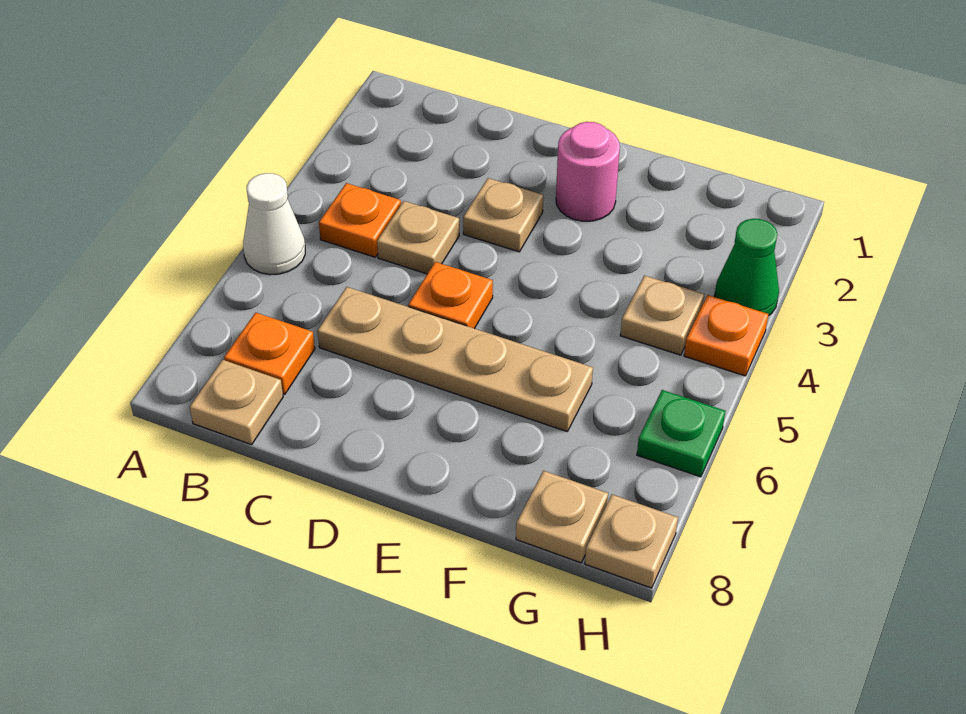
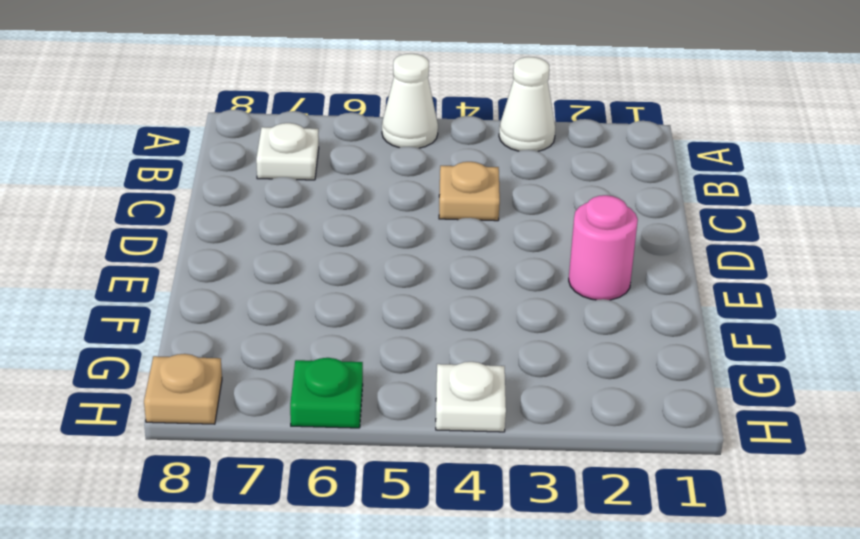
white cone A3 level 1 -> none
white plate B7 level 1 -> orange plate B7 level 1
white plate H4 level 1 -> orange plate H4 level 1
none -> orange plate B4 level 1
none -> tan plate B8 level 1
none -> tan plate C6:F6 level 1

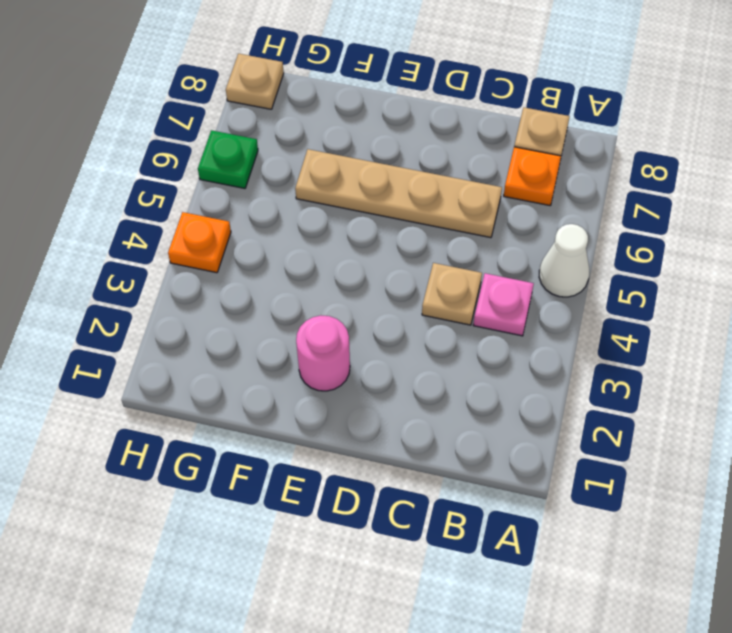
pink plate B4 level 1 -> orange plate B4 level 1
none -> tan plate D3 level 1
none -> orange plate D5 level 1
none -> tan plate G4 level 1

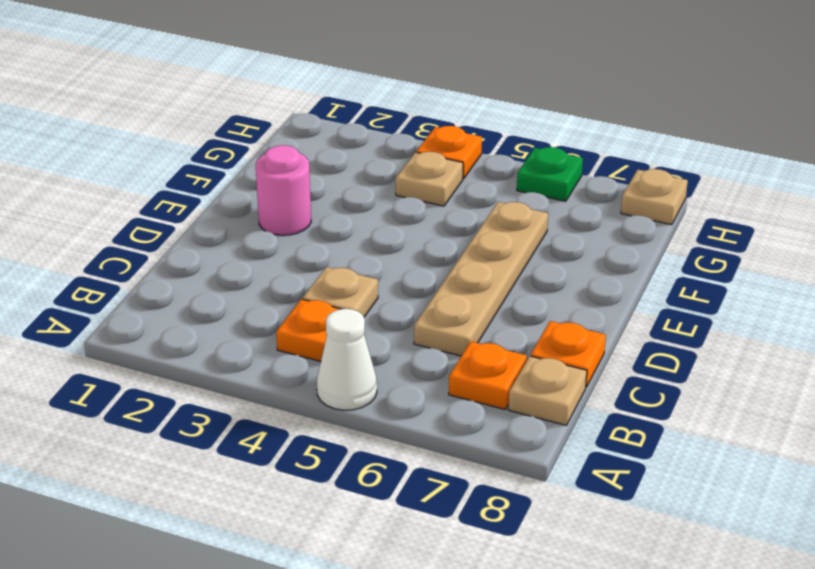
orange plate C8 level 1 -> orange plate D5 level 1
none -> tan plate D3 level 1
none -> tan plate G8 level 1
none -> green cone H3 level 1

